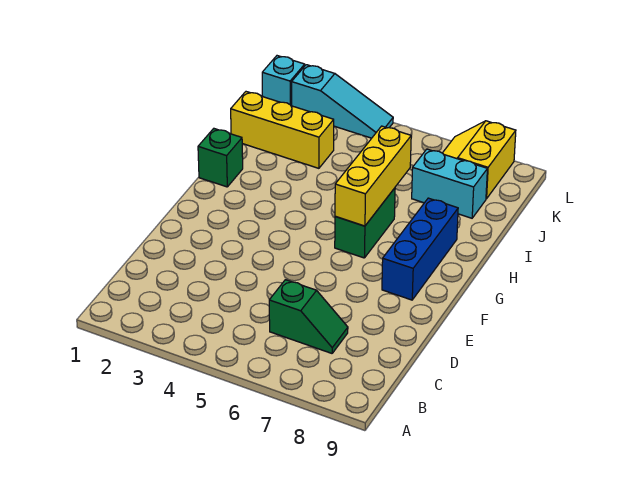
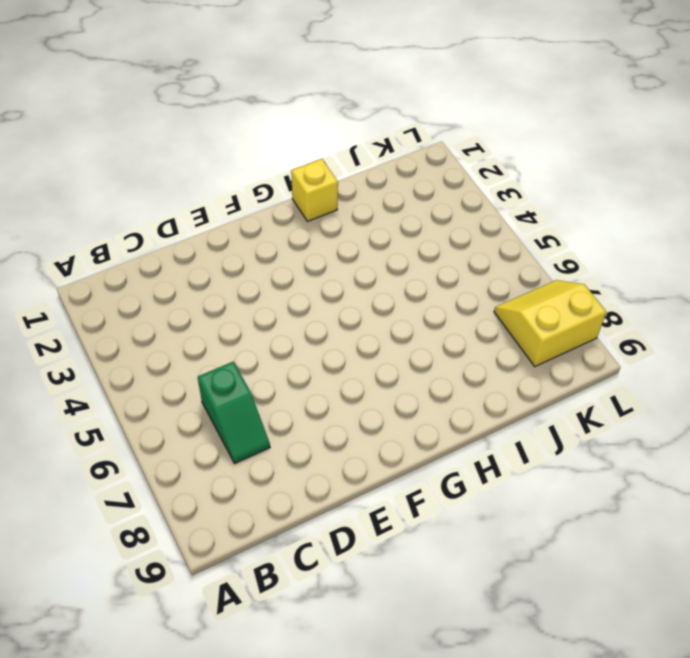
yellow brick H1 level 1 -> green brick H1 level 1
none -> blue brick F8:H8 level 1
none -> green brick G6:H6 level 1

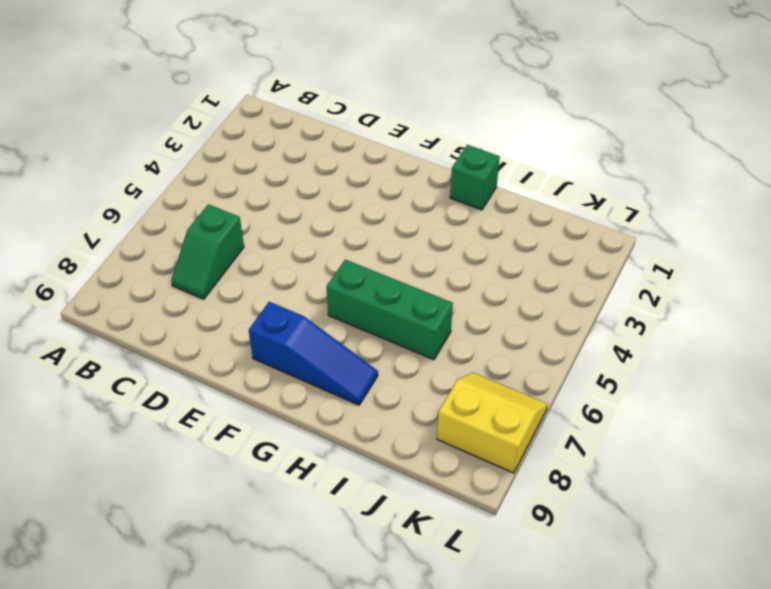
blue slope F8:H8 level 1 top F -> blue brick F8:H8 level 1
green brick G6:I6 level 1 -> green brick G6:H6 level 1
none -> yellow brick J1:J3 level 1
none -> cyan brick J7:J8 level 1

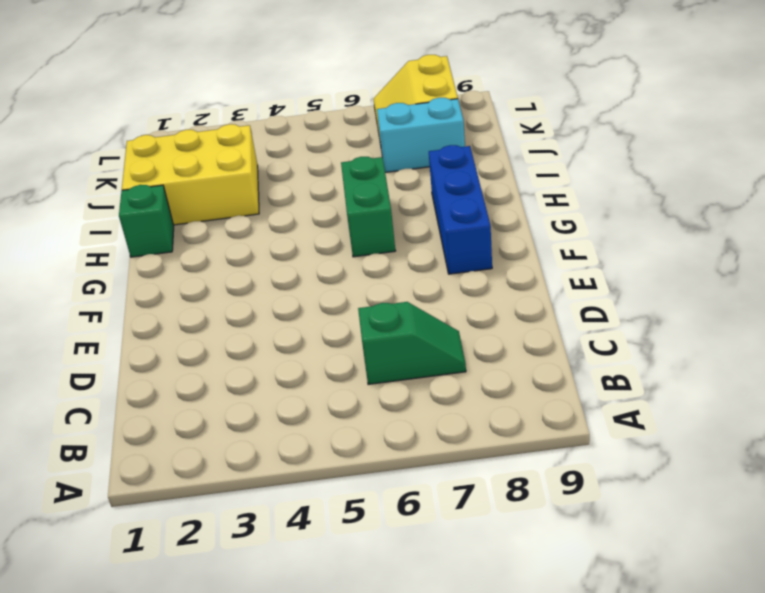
yellow brick I1:J3 level 1 -> yellow brick J1:J3 level 1
none -> cyan brick L1 level 1
none -> cyan slope L2:L4 level 1 top 2

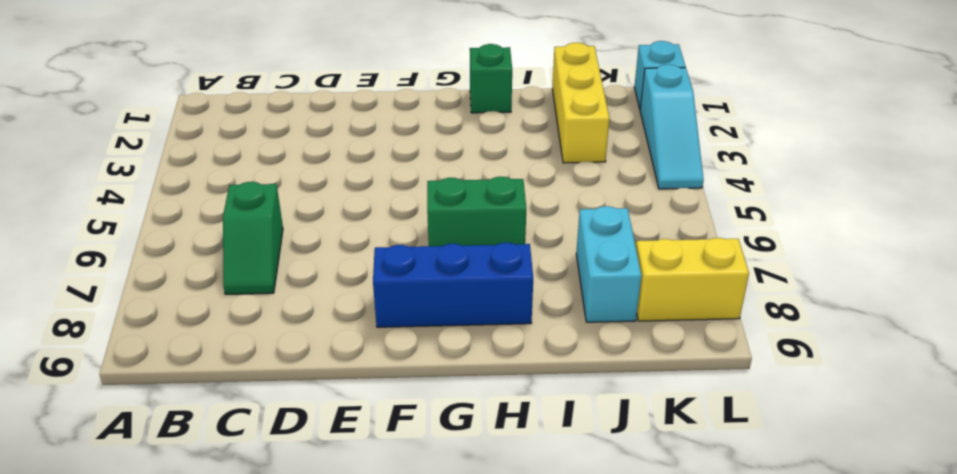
none -> yellow brick G6:I6 level 2

